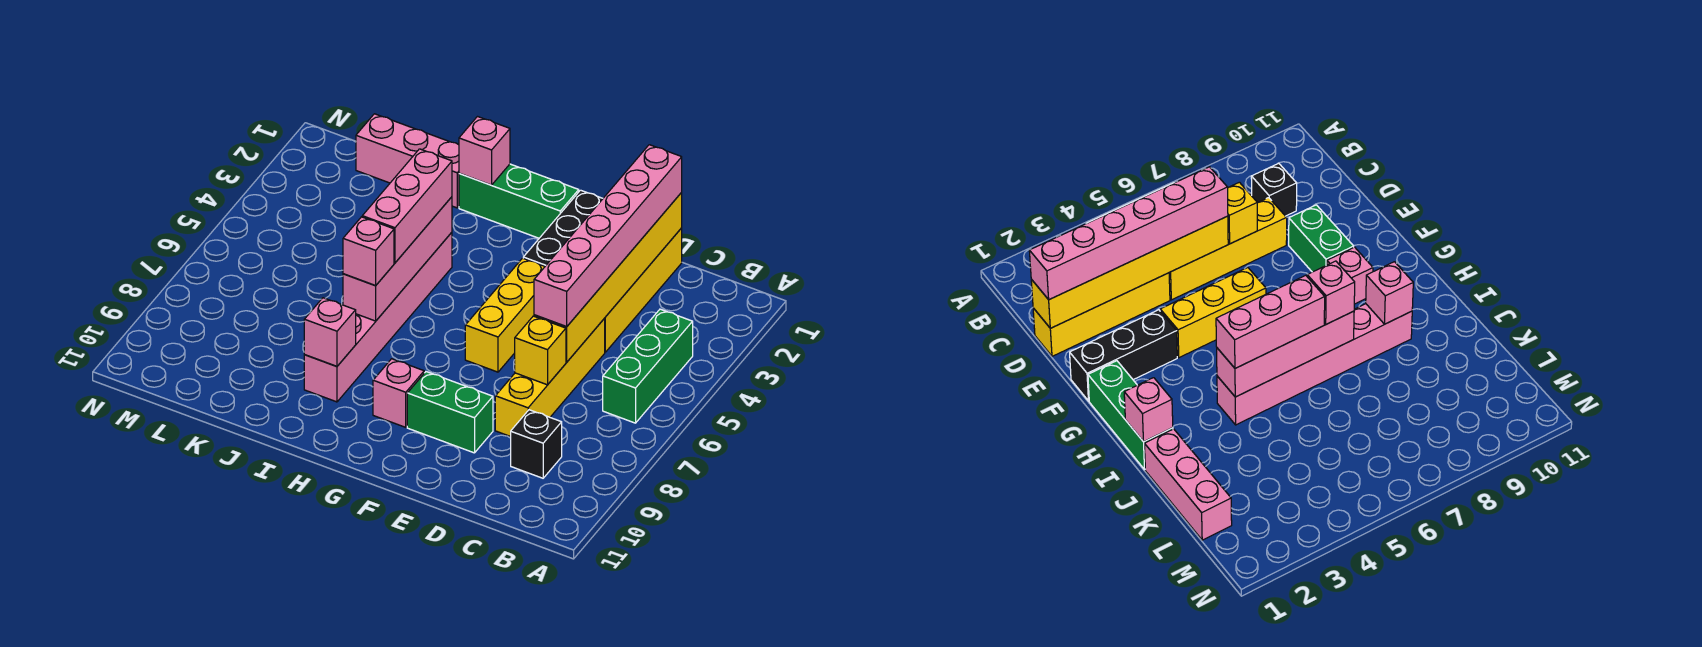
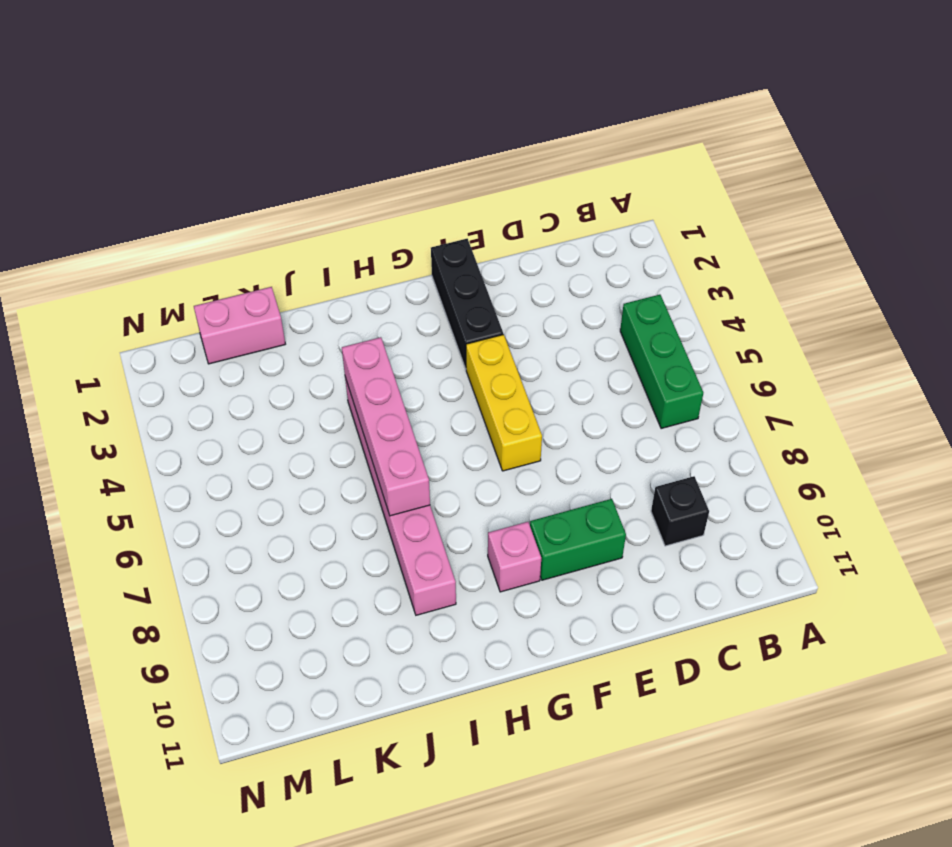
pink brick K1:L1 level 1 -> pink brick J1:L1 level 1
none -> yellow brick D1:D4 level 1
none -> yellow brick D5:D8 level 1
none -> green brick G1:I1 level 1

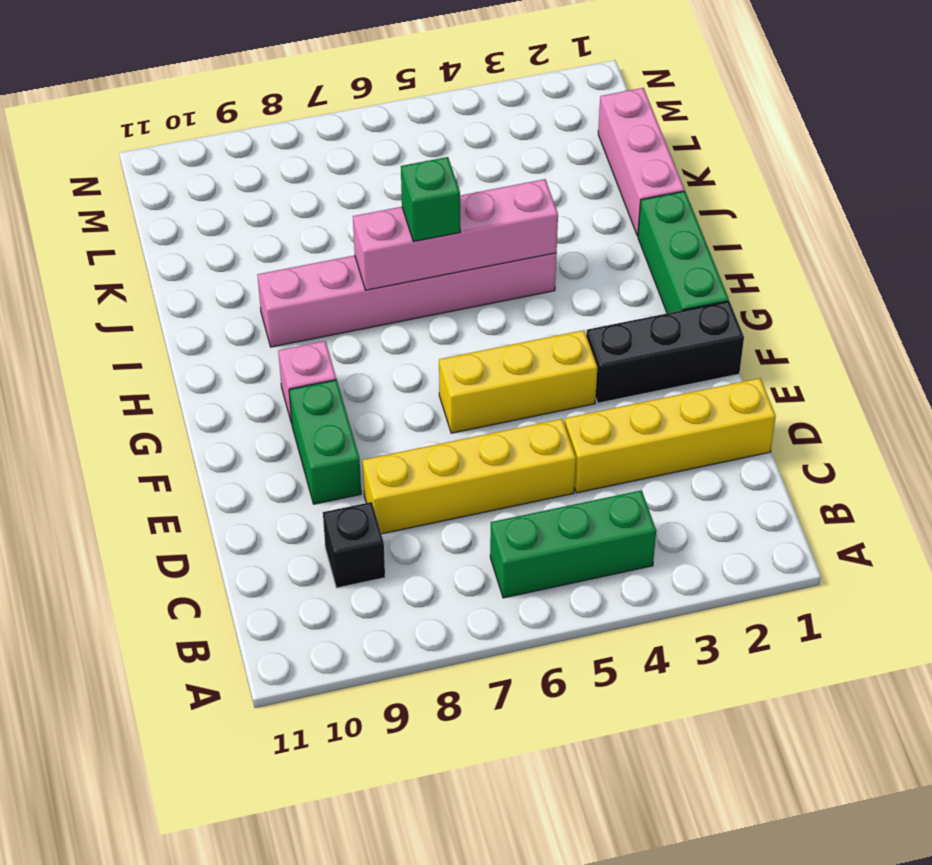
green brick I6 level 3 -> pink brick I4:I6 level 3
none -> yellow brick D1:D6 level 2
none -> yellow brick D7 level 2
none -> pink brick I1 level 2

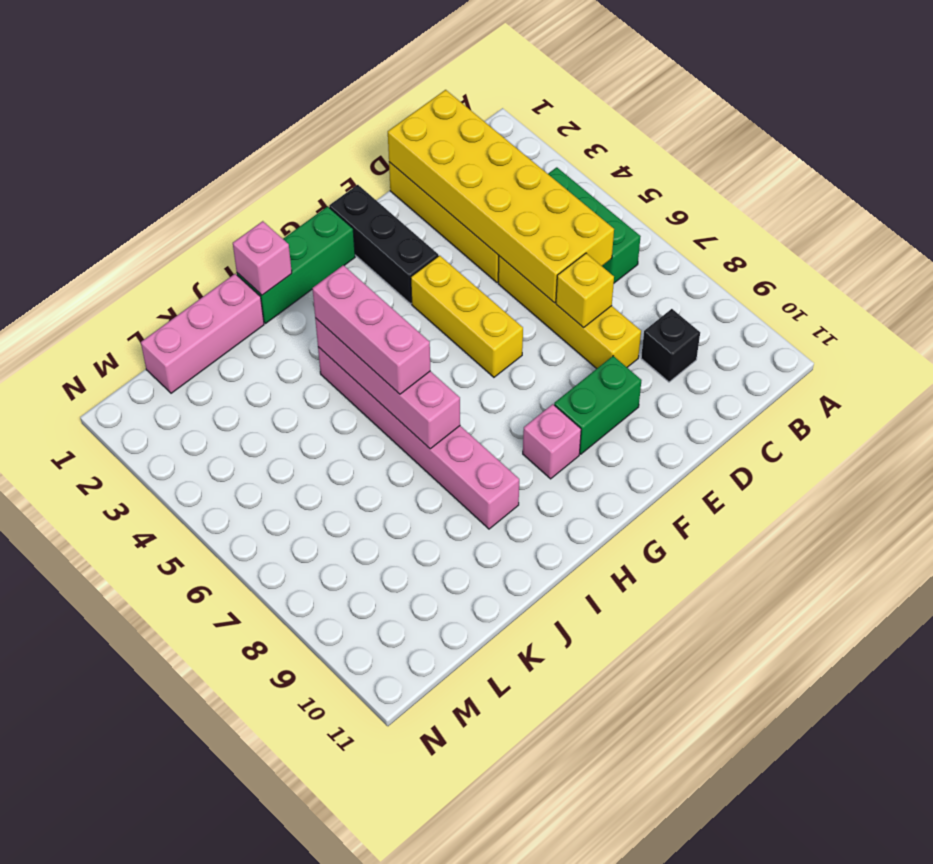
yellow brick C1:D6 level 2 -> yellow brick D1:D6 level 2
none -> pink brick I9 level 2
none -> pink brick D1:D6 level 3
none -> pink brick I7 level 3

